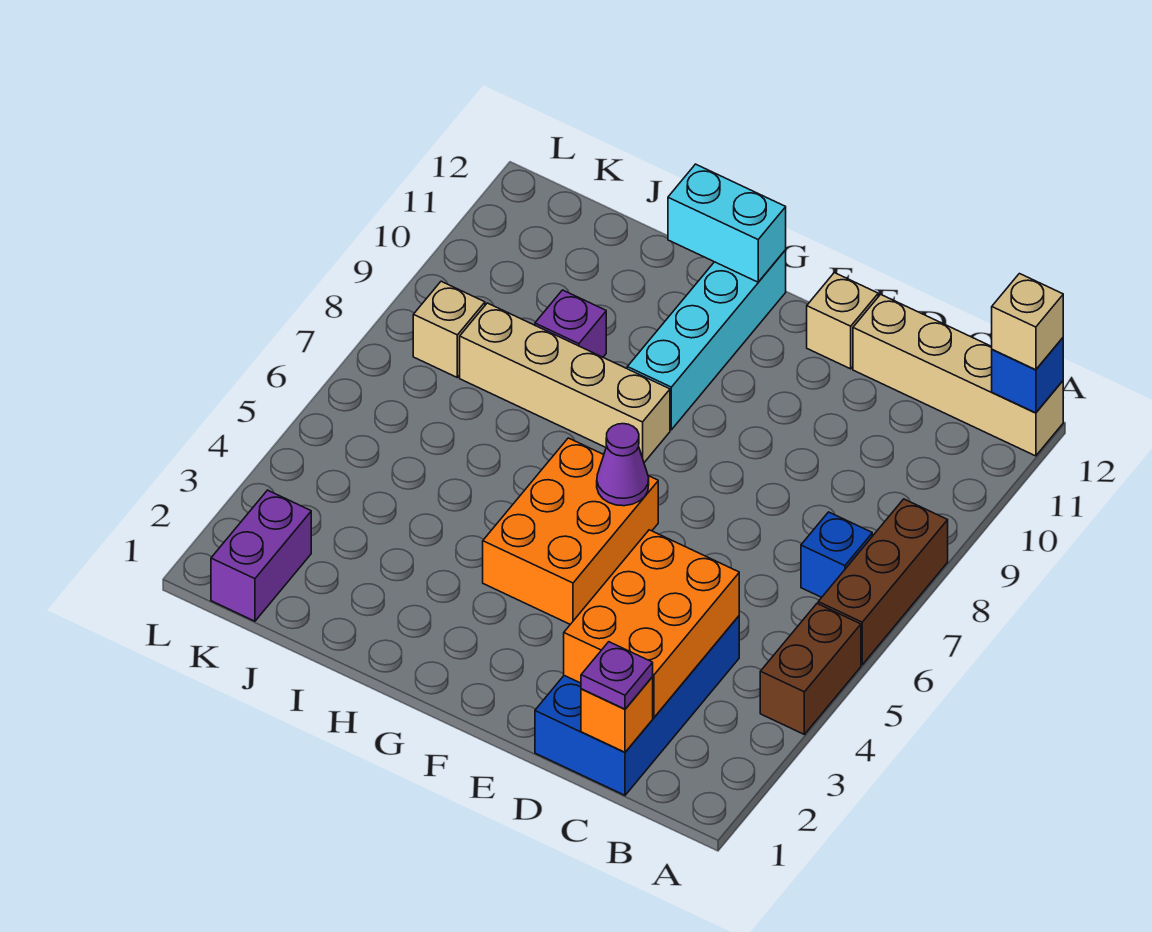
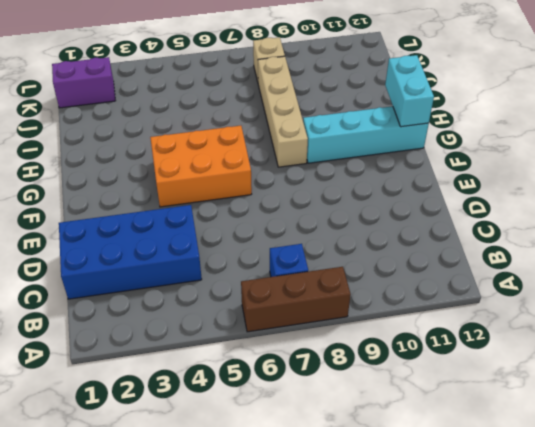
none -> brown brick A4:A5 level 1
none -> tan brick A12:D12 level 1
none -> tan brick E12 level 1

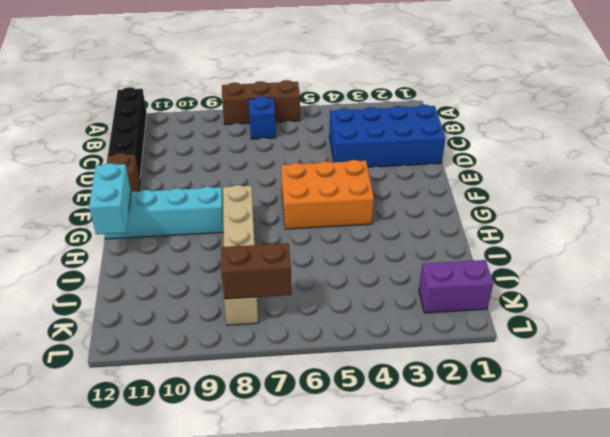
black brick A12:D12 level 1 -> tan brick A12:D12 level 1
brown brick E12 level 1 -> tan brick E12 level 1
brown brick K7:K8 level 2 -> brown brick A4:A5 level 1
none -> purple brick I9 level 1
none -> blue brick A12 level 2
none -> orange brick C1 level 2

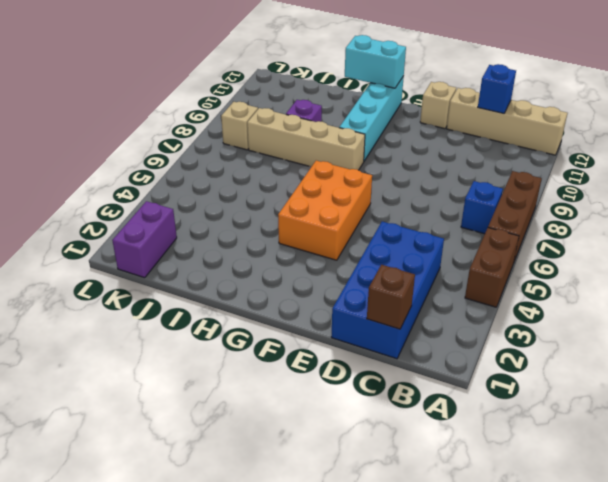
brown brick C1 level 2 -> orange brick C1 level 2
blue brick C12 level 2 -> blue brick A12 level 2
none -> orange brick C2:D4 level 2
none -> purple cone F6 level 2
none -> tan brick A12 level 3

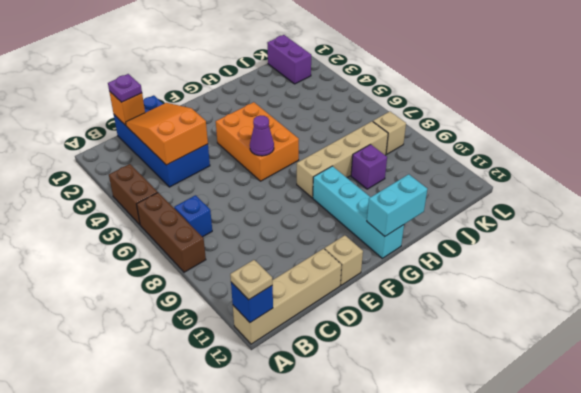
tan plate A12 level 3 -> tan brick A12 level 3
orange slope C2:D4 level 2 top 4 -> orange brick C2:D4 level 2

